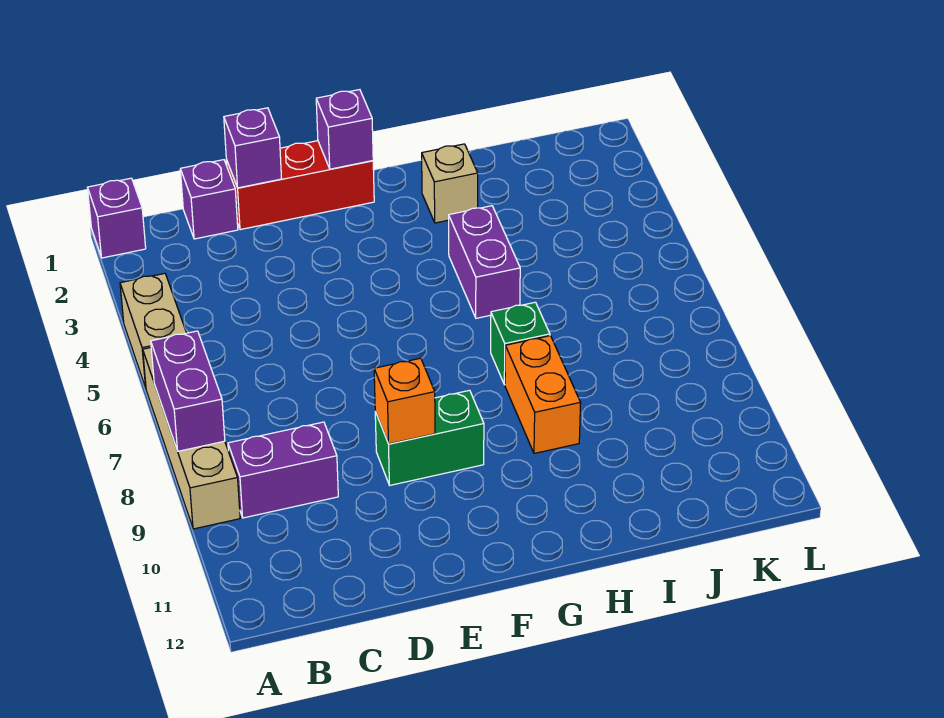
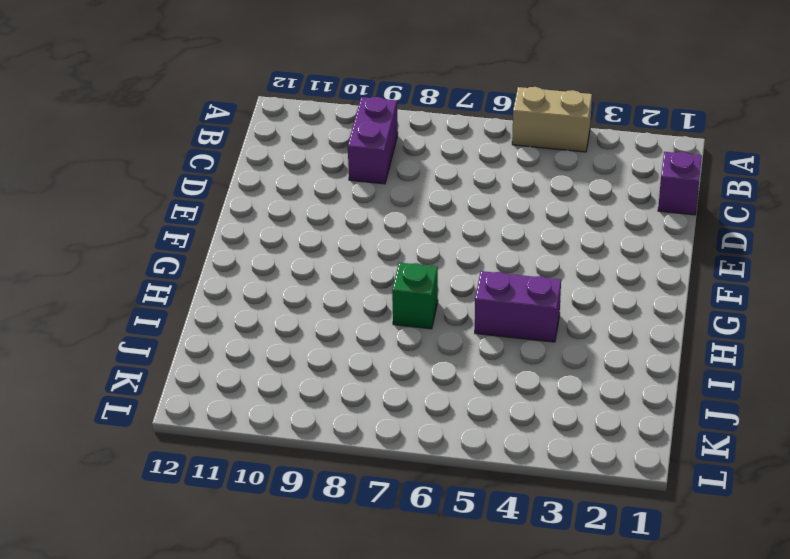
none -> purple brick A1 level 1
none -> tan brick A6:A9 level 1
none -> red brick D1:F1 level 1

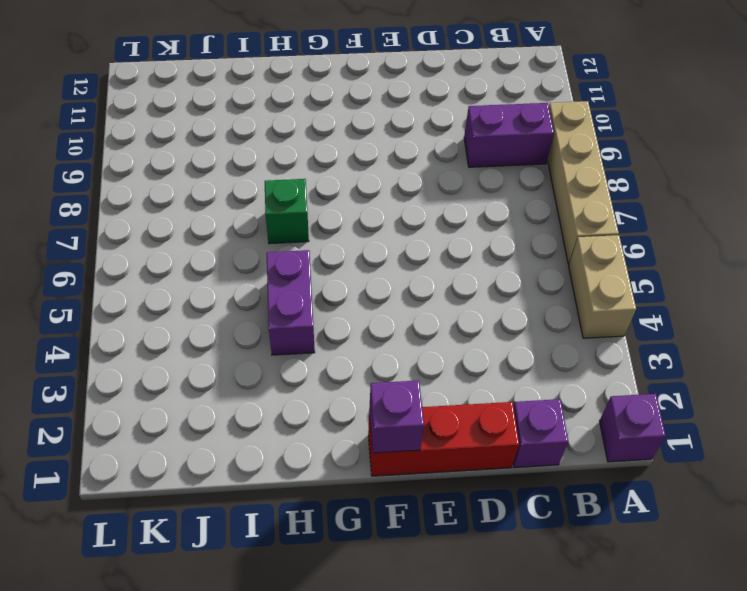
none -> green brick E9:F9 level 1
none -> tan brick H2 level 1
none -> orange brick H8:H9 level 1

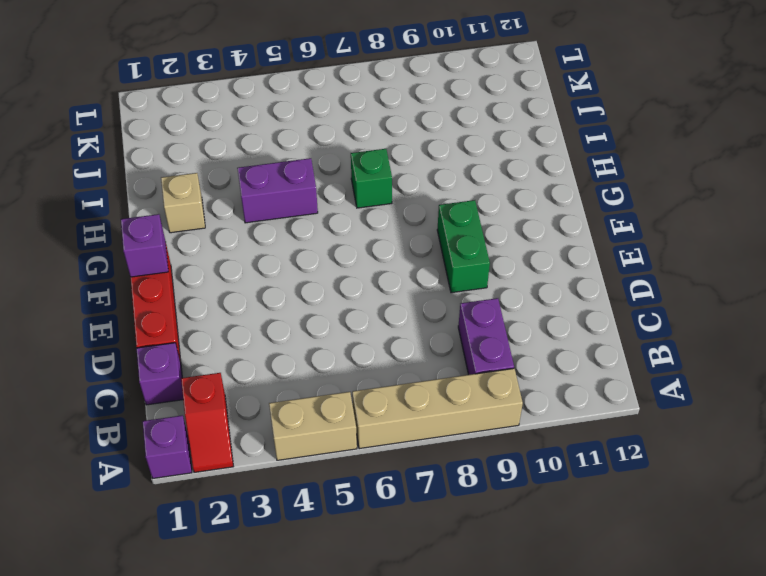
red slope A2:B2 level 1 top B -> none
none -> orange brick H8:H9 level 1
none -> purple brick A7:A8 level 2
none -> purple brick D1 level 2

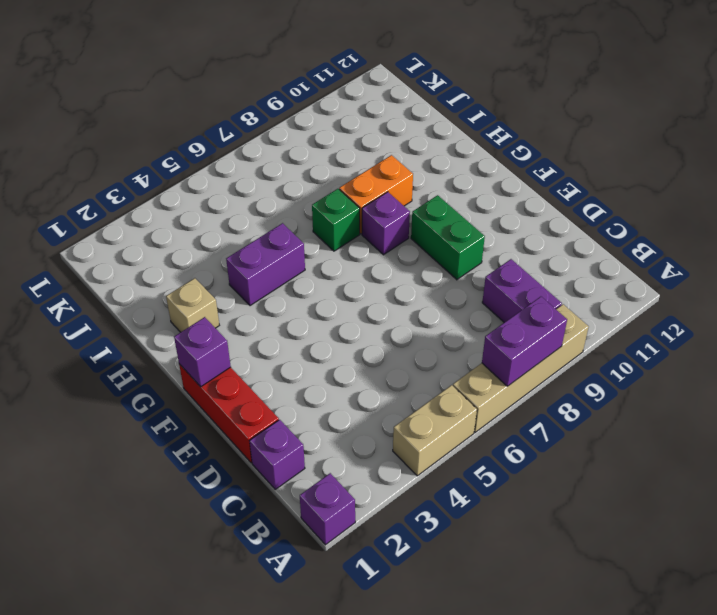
purple brick G8 level 1 -> purple brick D1 level 2
none -> orange brick E9 level 2

